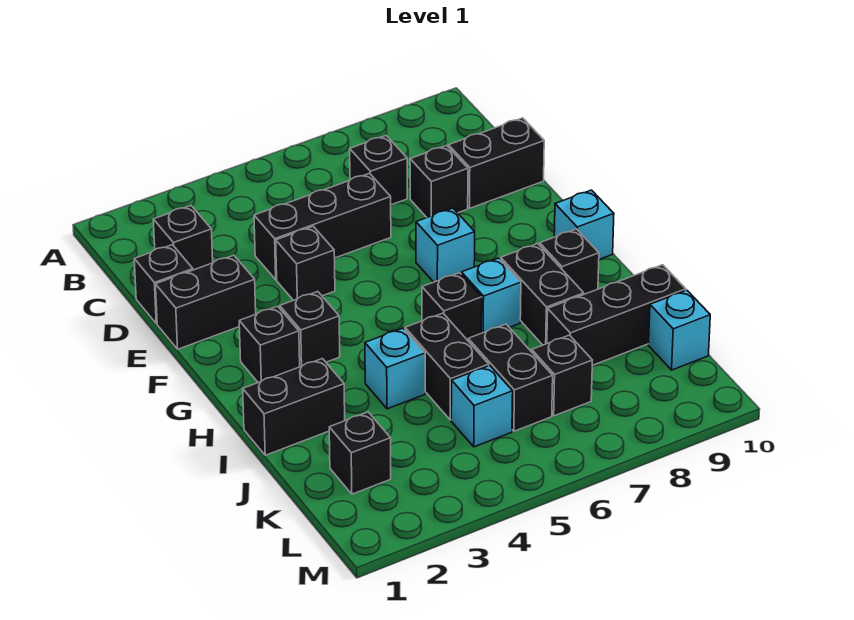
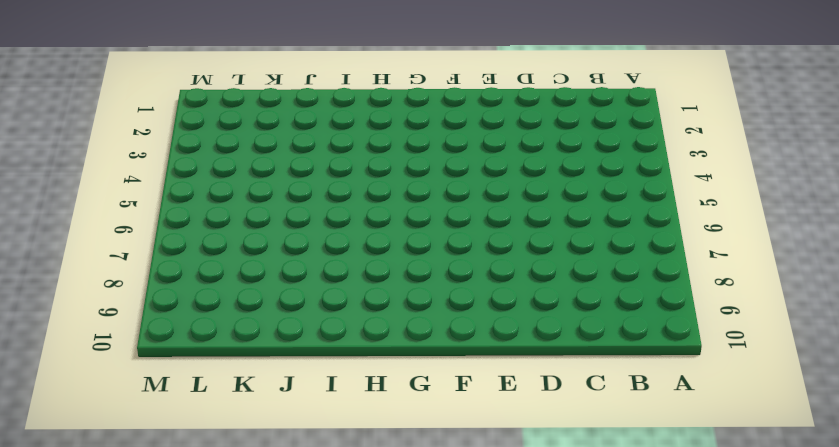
none -> black brick C2 level 1
none -> black brick C7 level 1
none -> black brick D1 level 1

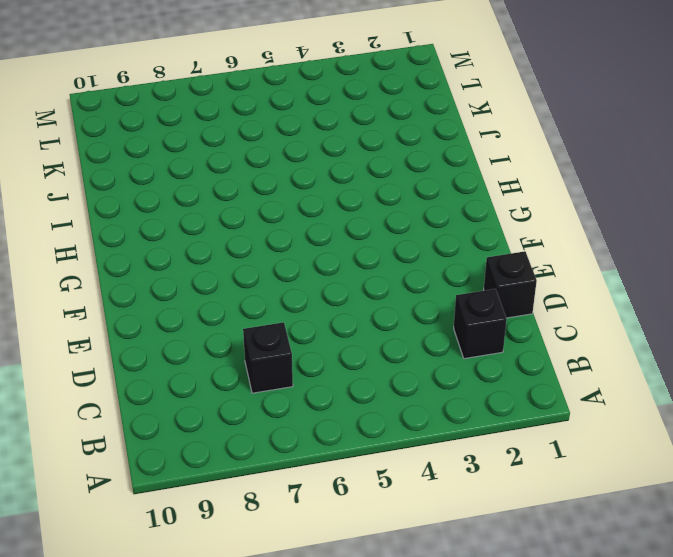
none -> black brick D4:D6 level 1
none -> black brick D8 level 1
none -> black brick D9:D10 level 1

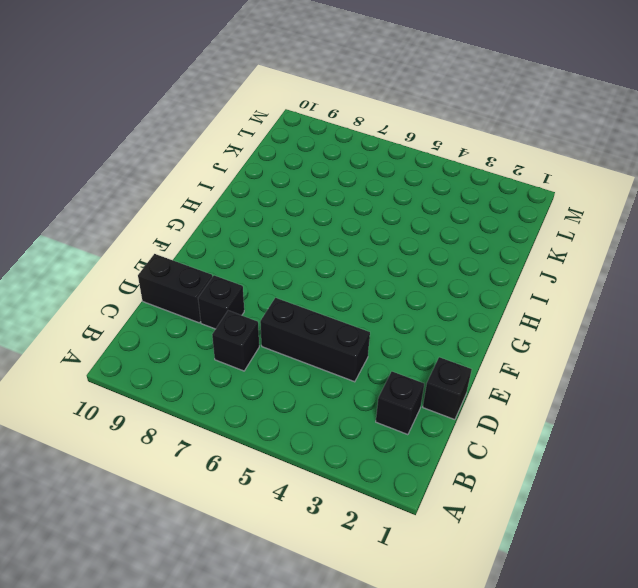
none -> black brick E1:E2 level 1
none -> black brick E4 level 1
none -> cyan brick F7 level 1

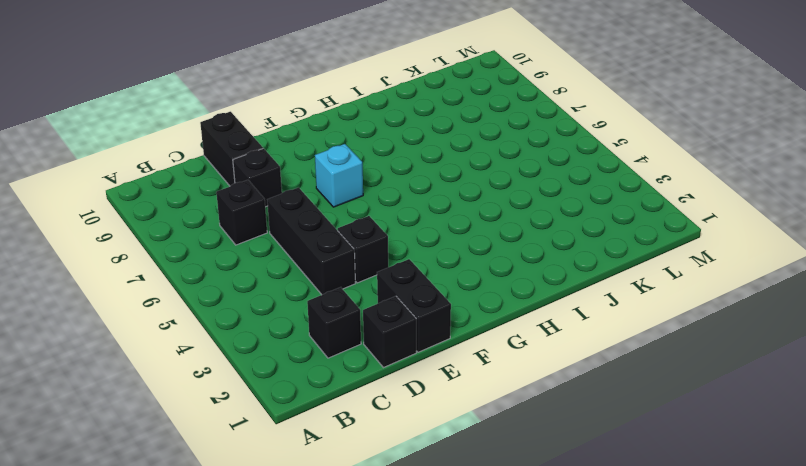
none -> black brick G2 level 1
none -> black brick G3 level 1
none -> cyan brick G10 level 1

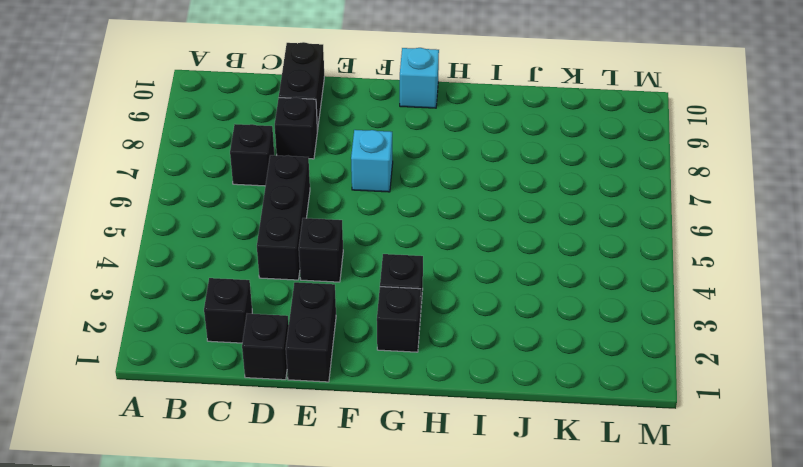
none -> black brick H6 level 1
none -> cyan brick H7 level 1
none -> black brick H8:I8 level 1

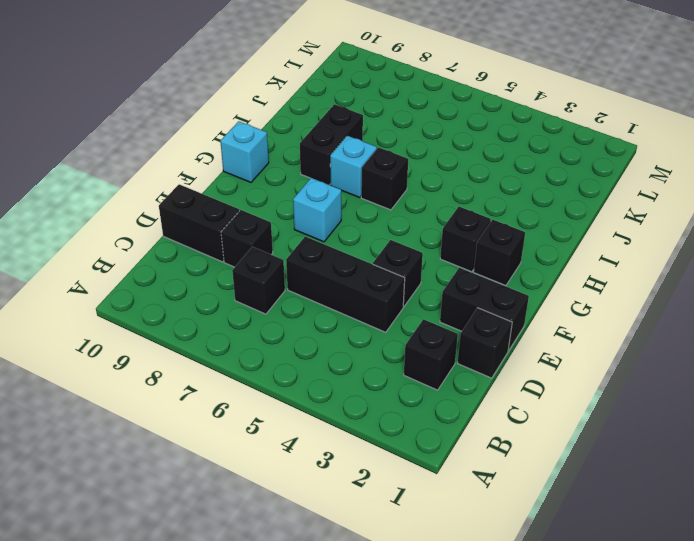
none -> black brick H9 level 1
none -> black brick I1:I2 level 1
none -> cyan brick I4 level 1

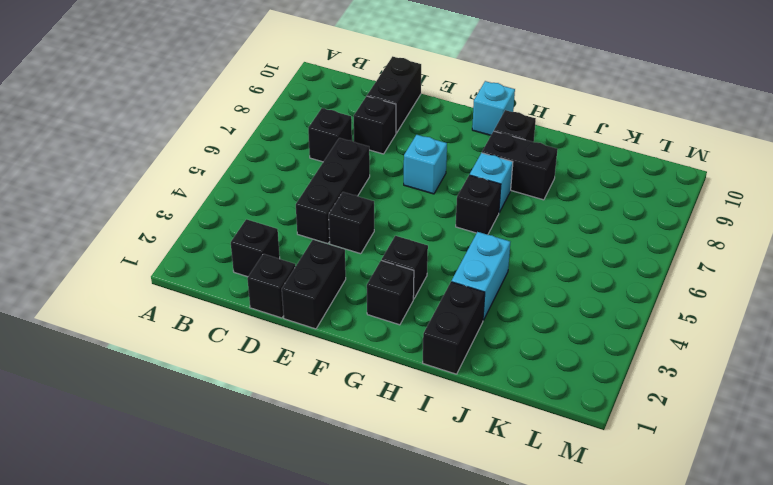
cyan brick I3:I4 level 1 -> cyan brick I4 level 1
none -> black brick I5:J5 level 1
none -> black brick J6:K6 level 1
none -> black brick J8:J10 level 1

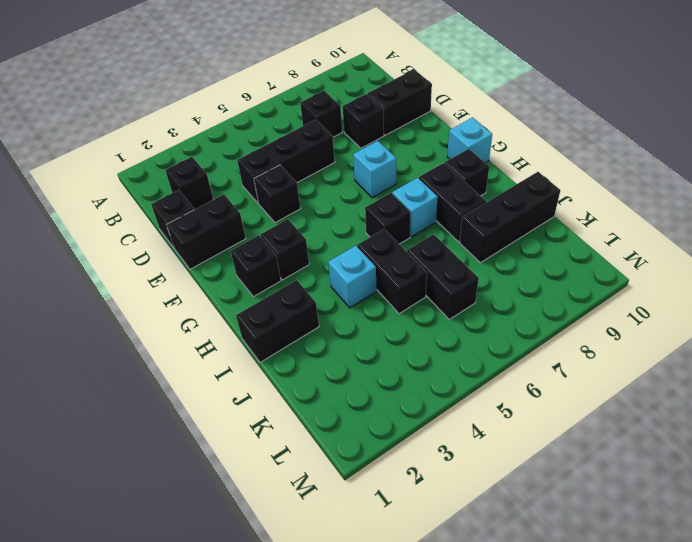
none -> black brick K2 level 1
none -> cyan brick K5 level 1
none -> black brick K7 level 1

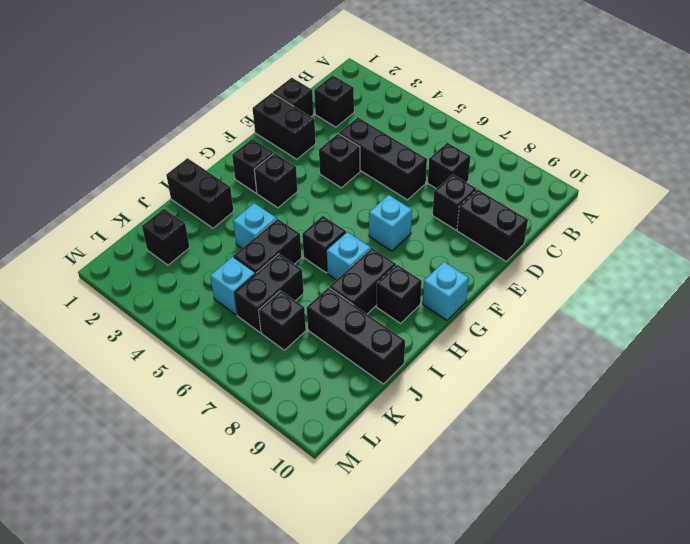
none -> cyan brick K10 level 1

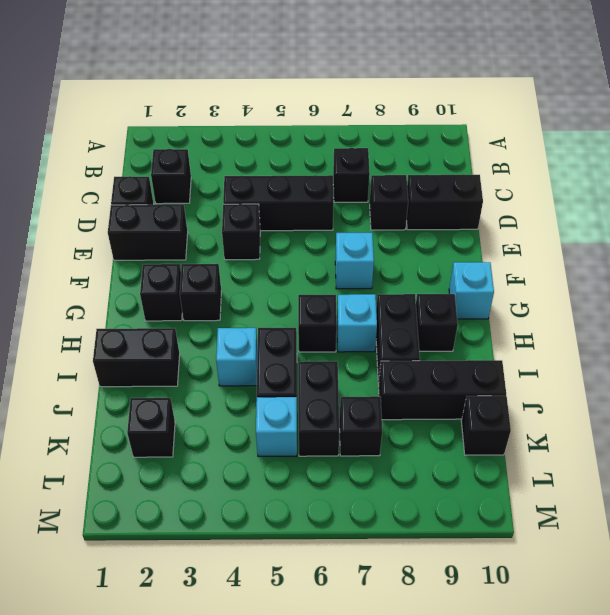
black brick K10 level 1 -> cyan brick K10 level 1

